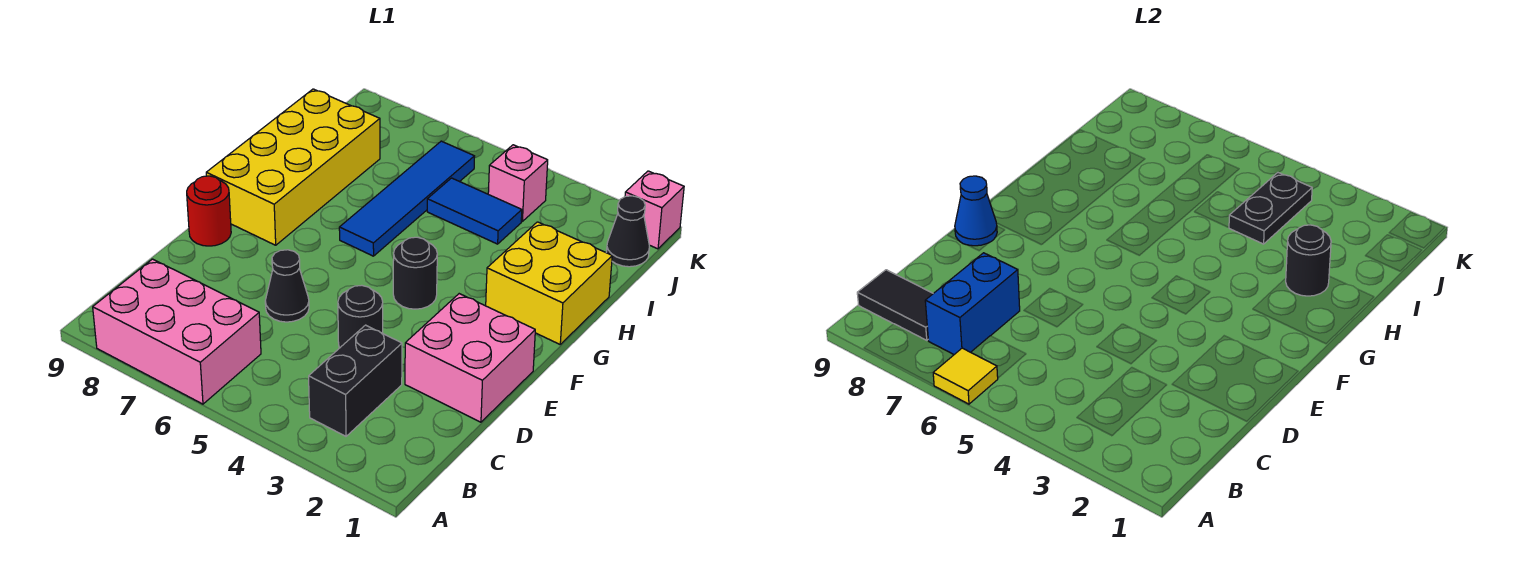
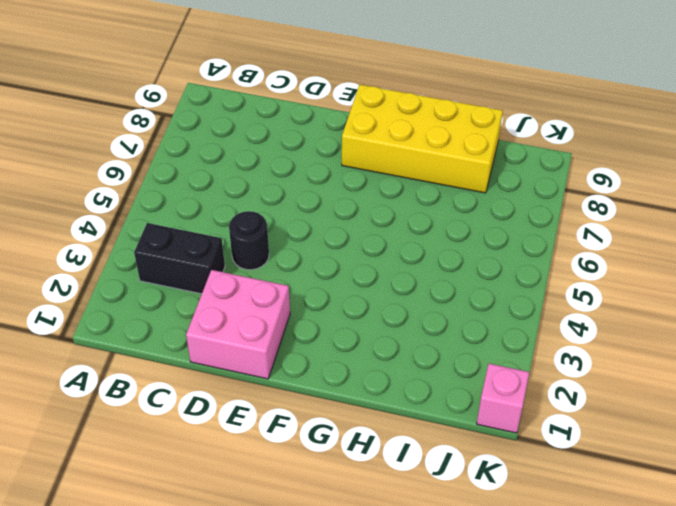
none -> pink brick A6:B8 level 1
none -> black cone D6 level 1
none -> red round brick E9 level 1

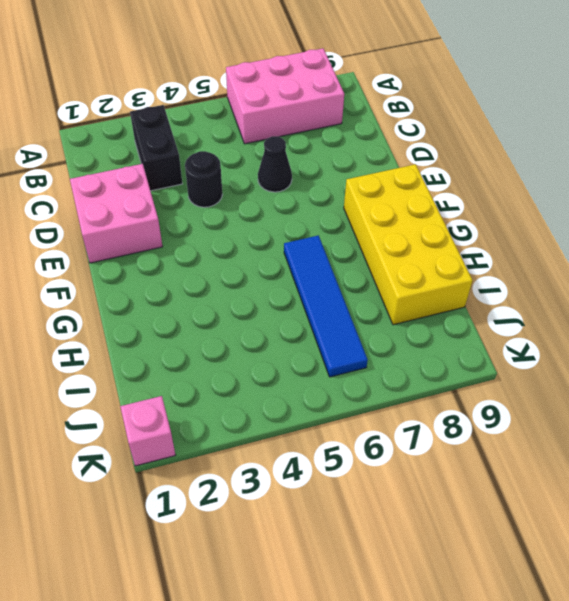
none -> red round brick E9 level 1
none -> black round brick F4 level 1
none -> yellow brick G1:H2 level 1

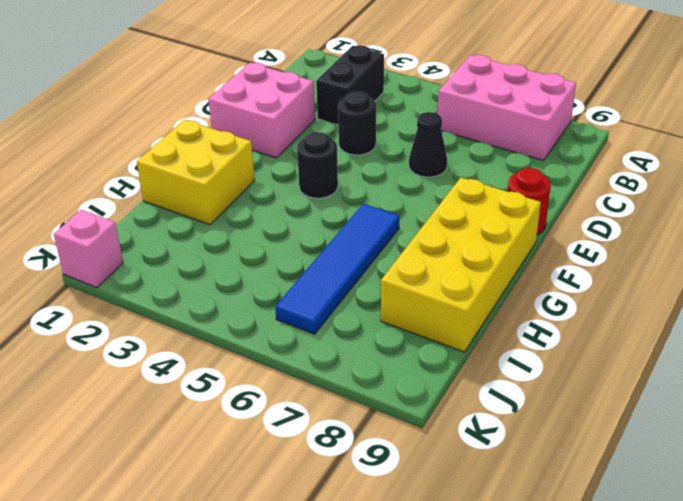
none -> blue tile I4:I5 level 1
none -> black cone J1 level 1
none -> pink brick J4 level 1

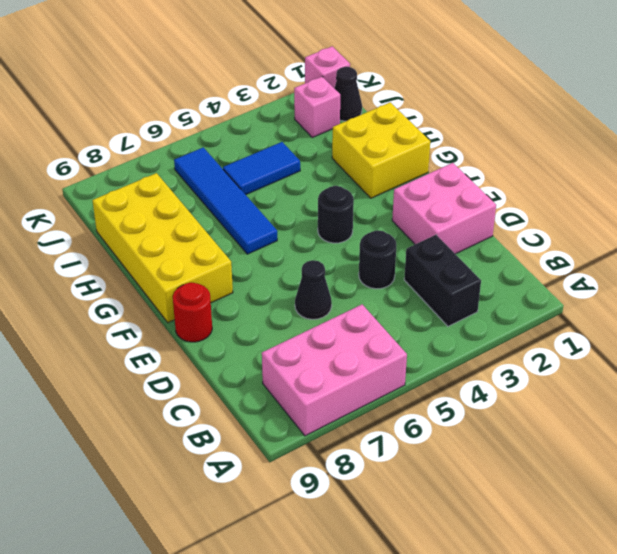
pink brick J2 level 1 -> pink brick J4 level 1
none -> yellow tile A6 level 2
none -> blue brick B7:C7 level 2
none -> black tile B8:B9 level 2

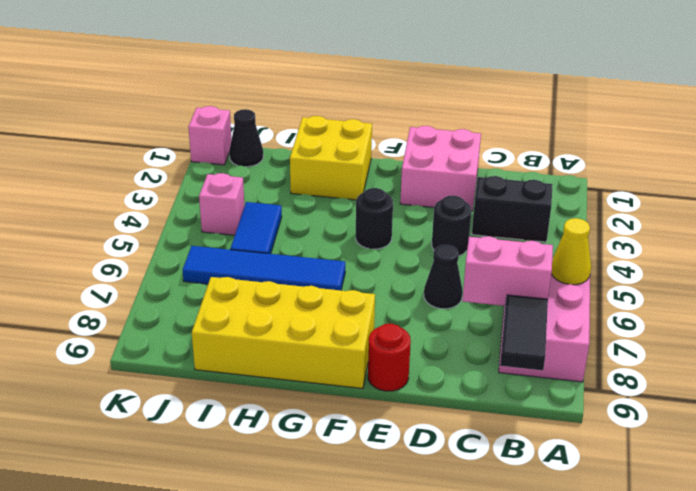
yellow cone A6 level 2 -> yellow tile A6 level 2
pink brick B7:C7 level 2 -> blue brick B7:C7 level 2
none -> blue cone E9 level 2
none -> black round brick H2 level 2
none -> black plate I4:J4 level 2

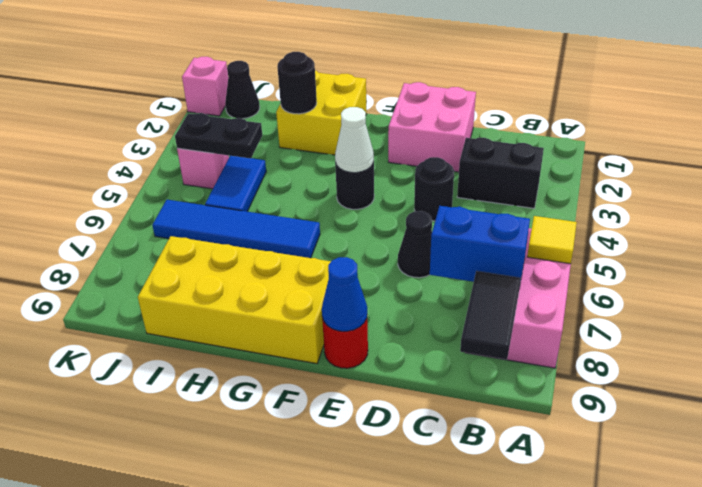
white cone F4 level 2 -> none

